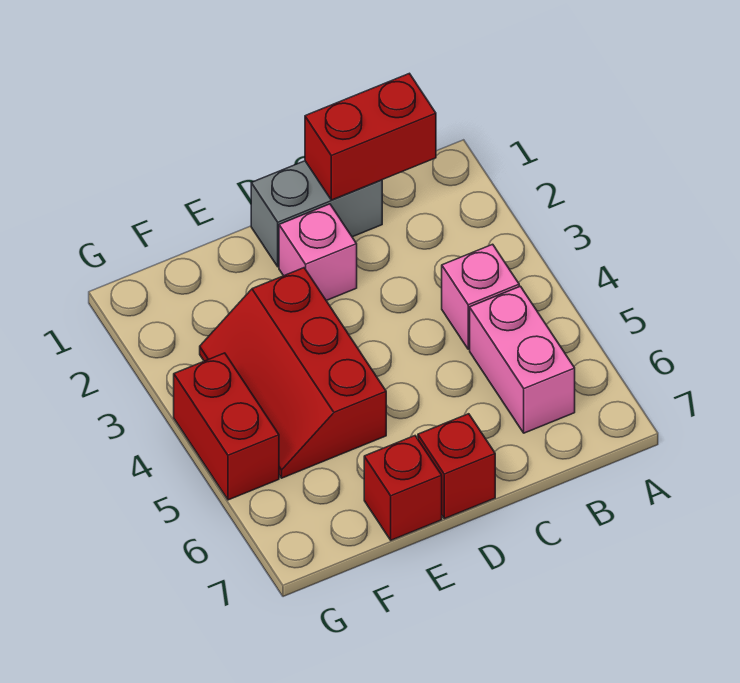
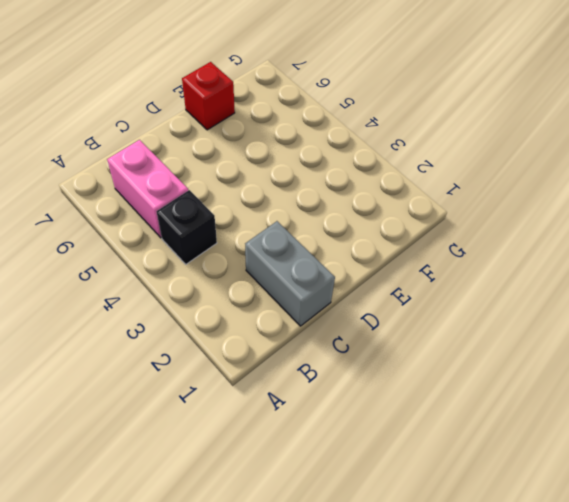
black brick B4 level 1 -> pink brick B4 level 1
grey brick C1:C2 level 1 -> grey brick C1:D1 level 1
none -> pink brick D2 level 1
none -> red brick D7 level 1

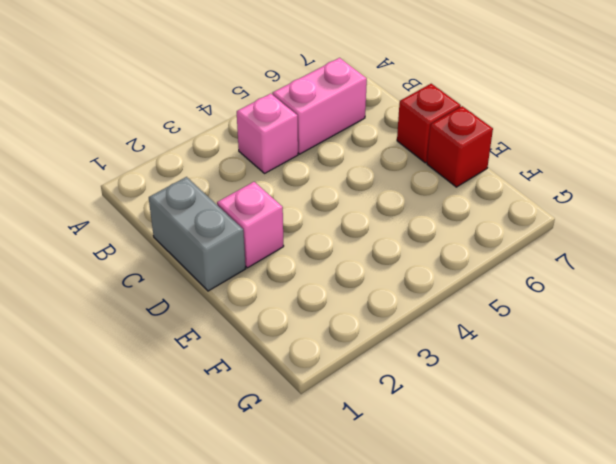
none -> red slope E3:F5 level 1 top E
none -> red brick G4:G5 level 1

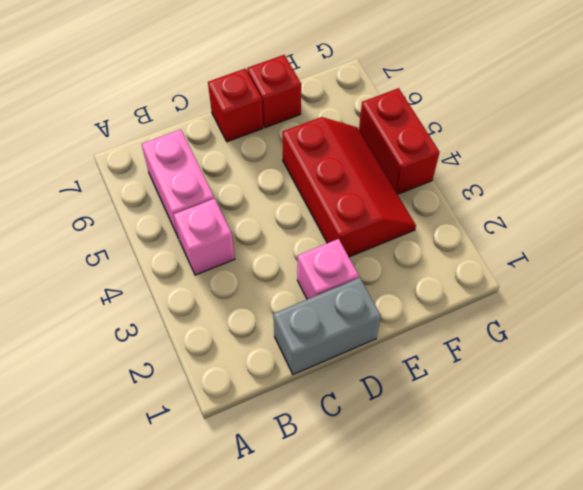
none -> red brick B1:C1 level 2

